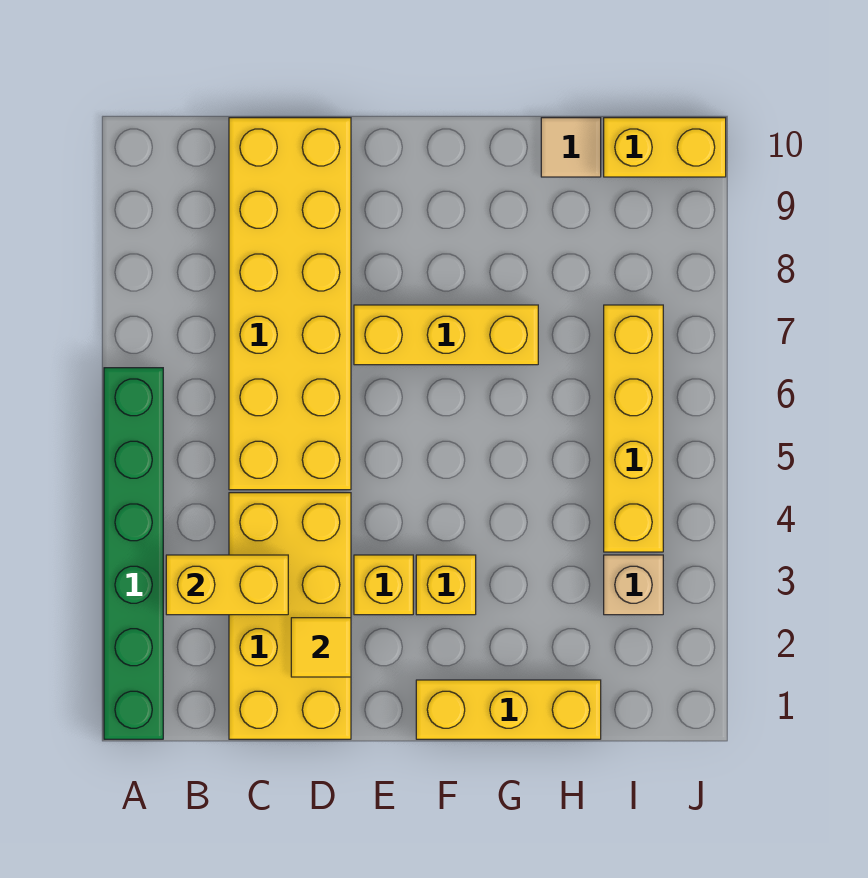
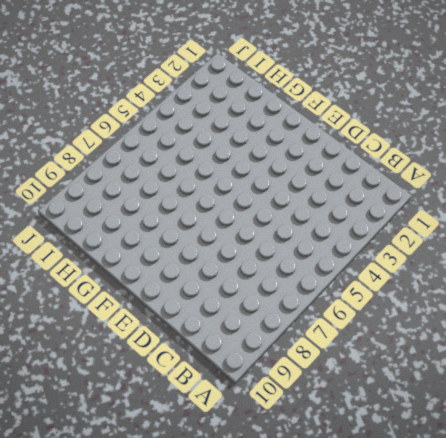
none -> green brick A1:A6 level 1
none -> yellow brick C1:D4 level 1
none -> yellow brick C5:D10 level 1

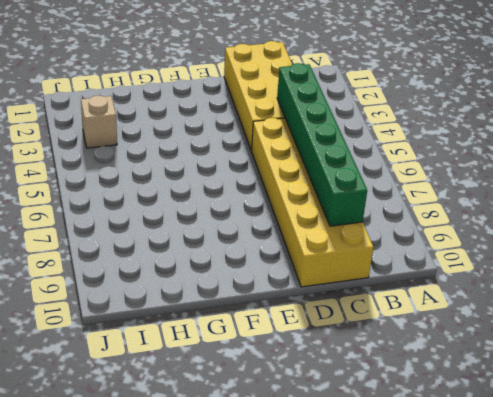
green brick C4:C9 level 2 -> green brick A1:A6 level 1
none -> yellow brick E3 level 1
none -> yellow brick E7:G7 level 1
none -> yellow brick F1:H1 level 1

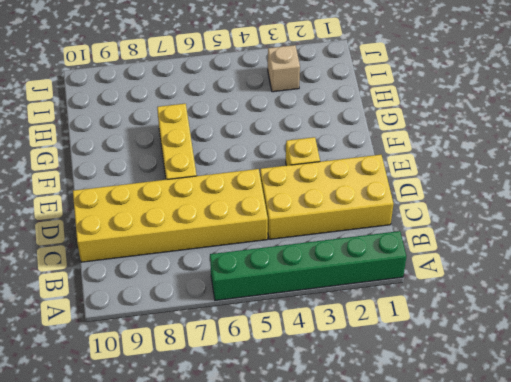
none -> yellow brick F1:H1 level 1
none -> yellow brick F3 level 1
none -> tan tile H10 level 1

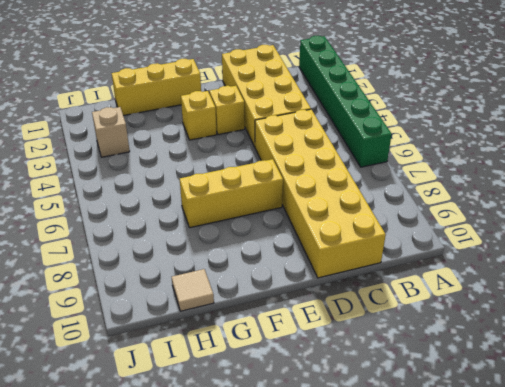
none -> yellow brick I4:I7 level 1
none -> yellow brick I10:J10 level 1
none -> yellow brick B3:C3 level 2

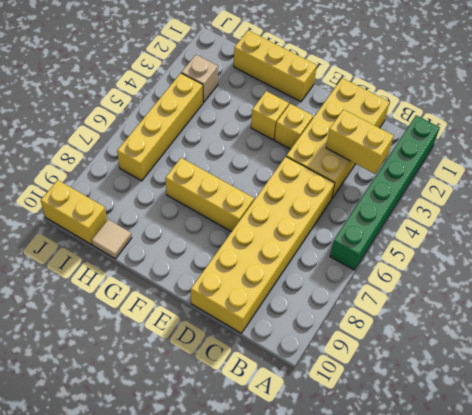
none -> yellow tile D2 level 2

